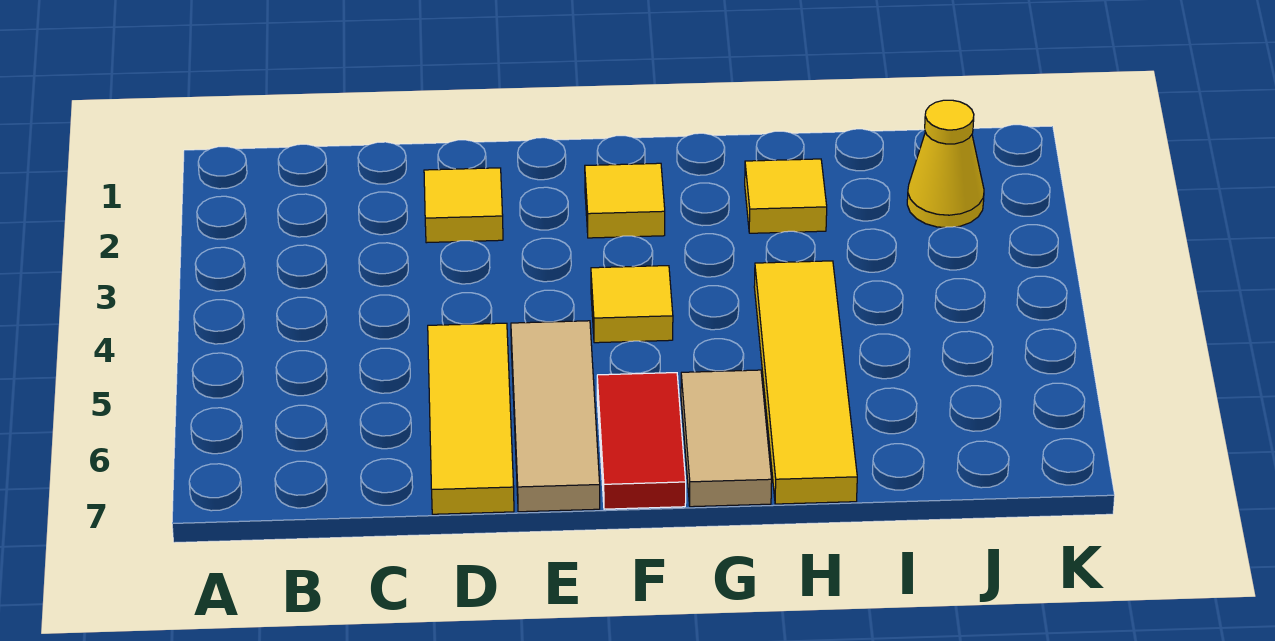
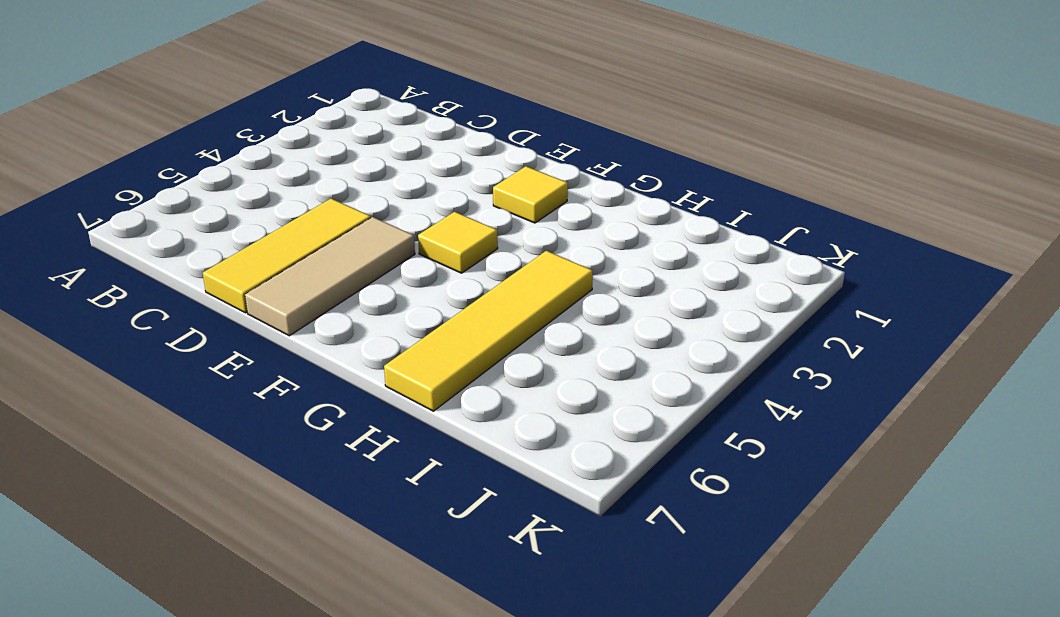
none -> yellow tile D2 level 1
none -> red tile F6:F7 level 1

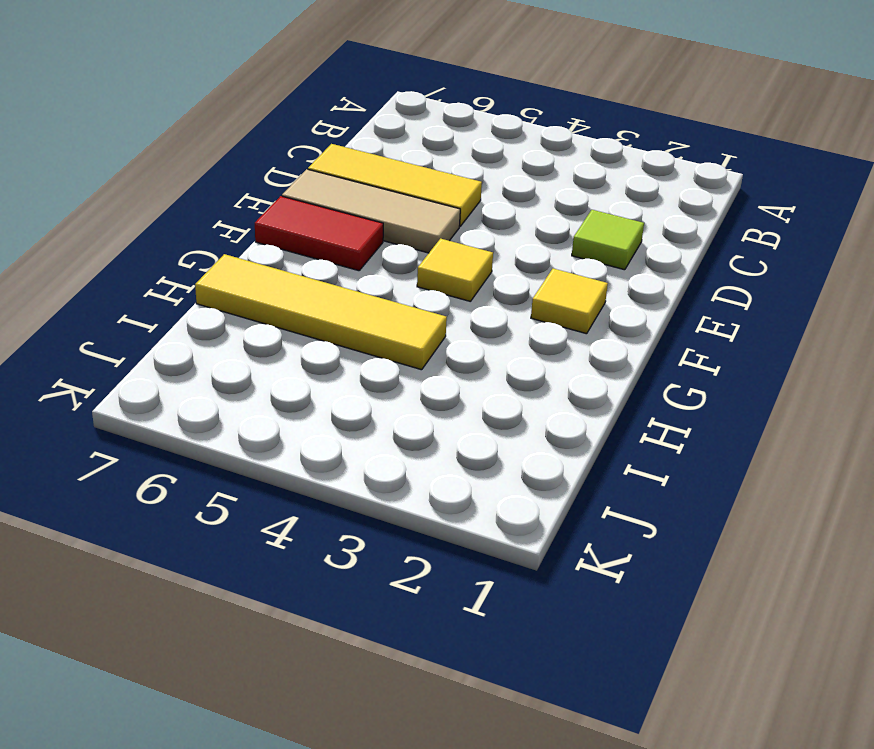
lime tile D2 level 1 -> yellow tile D2 level 1
none -> tan tile G6:G7 level 1
none -> yellow tile H2 level 1

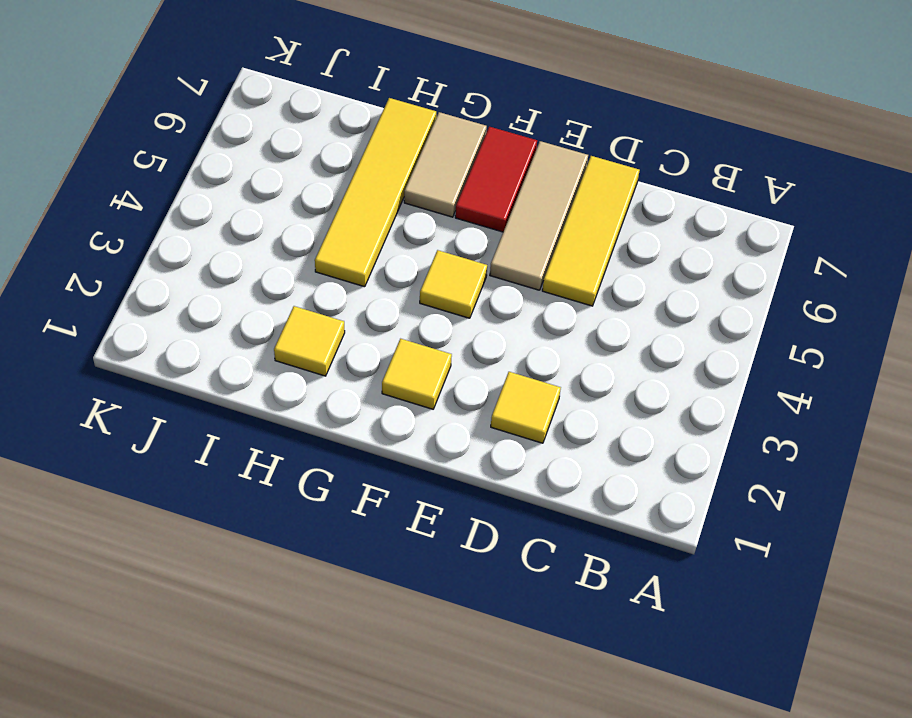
none -> yellow cone J2 level 1

